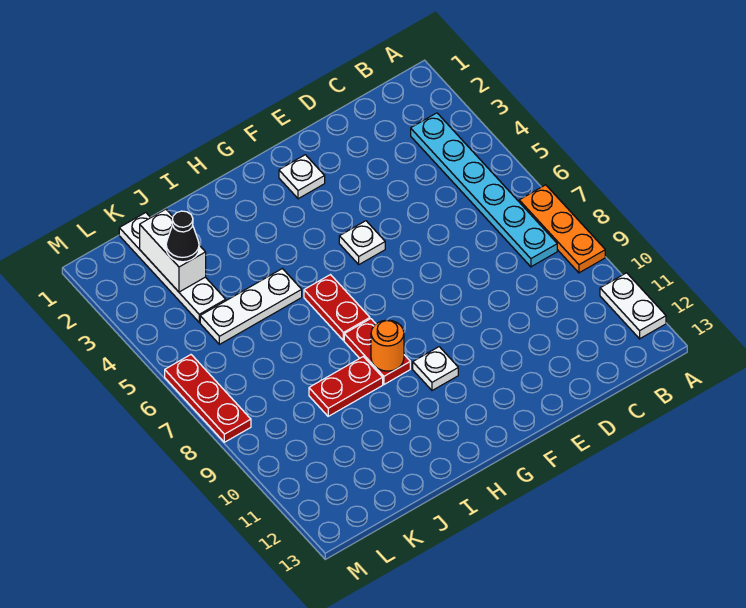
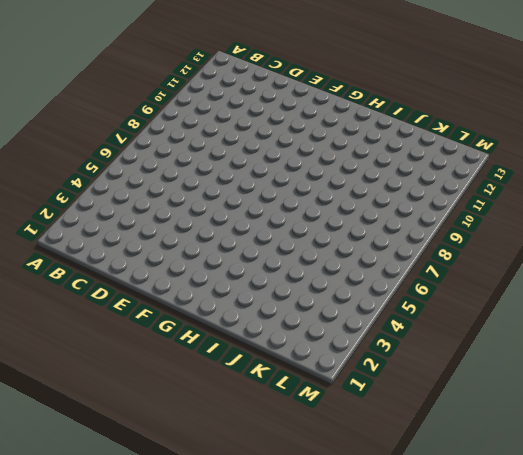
none -> orange plate A7:A9 level 1
none -> white plate A11:A12 level 1
none -> cyan plate B3:B8 level 1

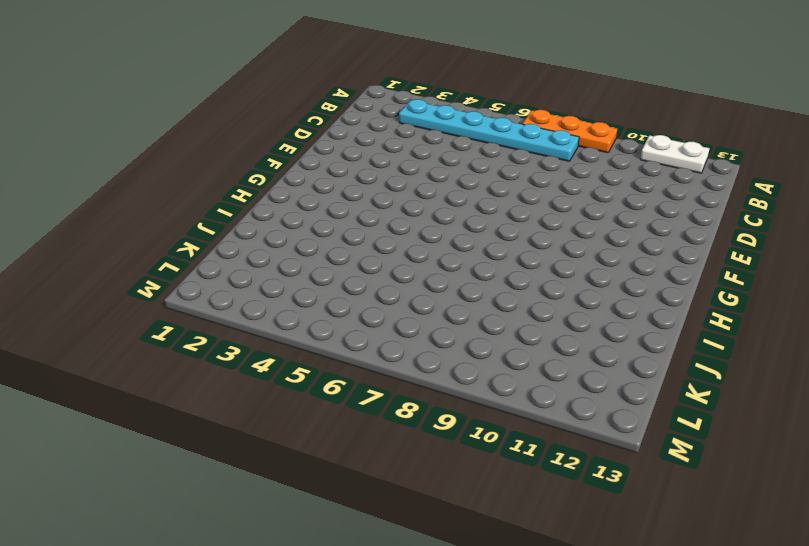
none -> white plate F2 level 1
none -> white plate F5 level 1
none -> white plate G10 level 1

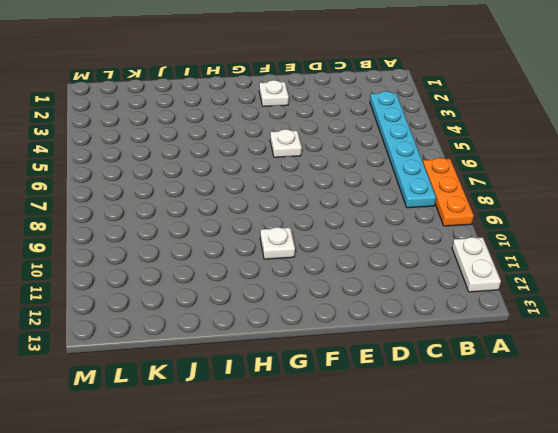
none -> red plate H6:H7 level 1
none -> red plate H8:H9 level 1
none -> white plate I5:K5 level 1

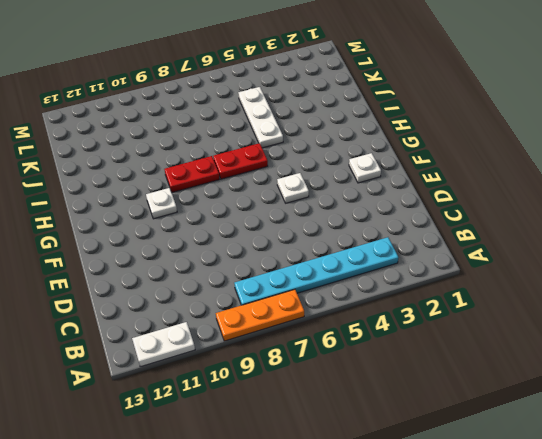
none -> red plate I9:J9 level 1
none -> white plate K1:K4 level 1
none -> red plate M6:M8 level 1

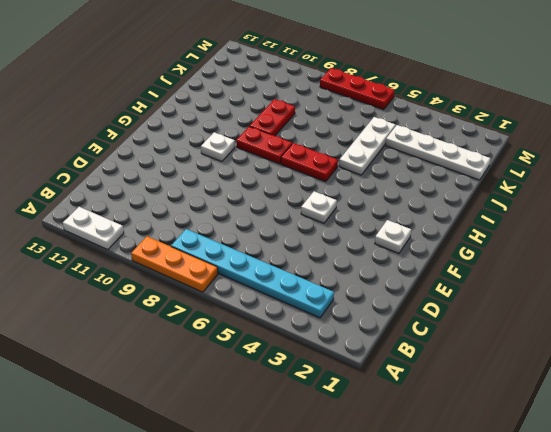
none -> orange round brick H9 level 2
none -> white brick K2:K3 level 2
none -> black cone K3 level 3

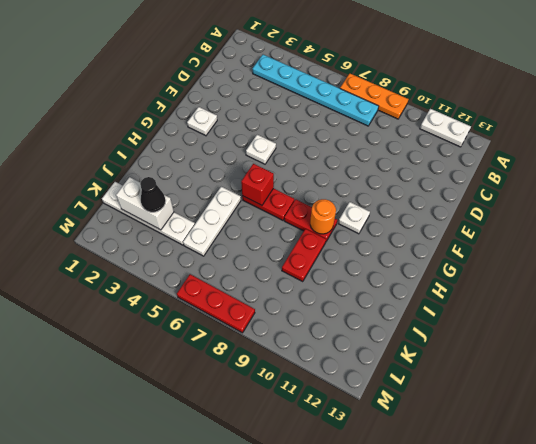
red brick H6 level 2 -> none

